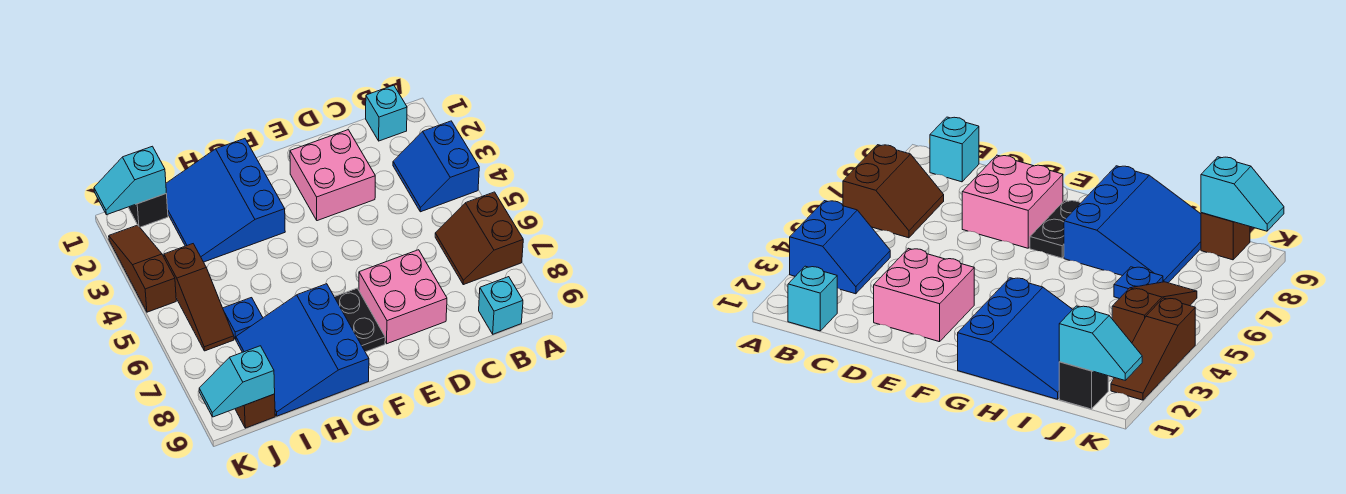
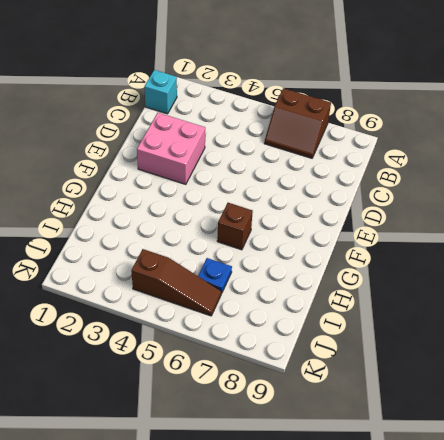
brown brick G6 level 1 -> brown brick J9 level 1
none -> blue slope A3:B4 level 1 top A
none -> cyan brick B9 level 1
none -> pink brick D7:E8 level 1

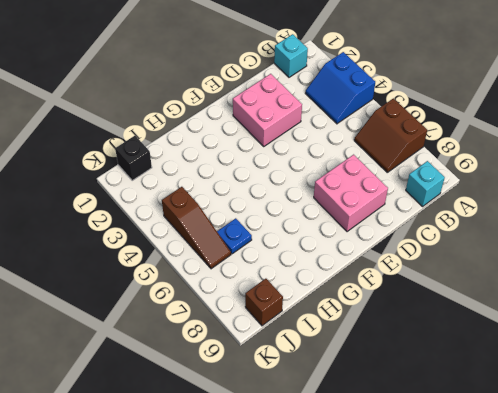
none -> black plate F7:F8 level 1
none -> blue slope G1:I3 level 1 top G
none -> blue slope G7:I9 level 1 top G

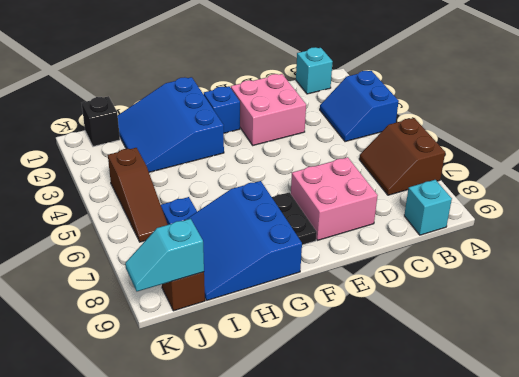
blue brick F2 level 1 -> none
none -> brown slope K2:K4 level 1 top 4
none -> cyan slope J1:K1 level 2 top J

